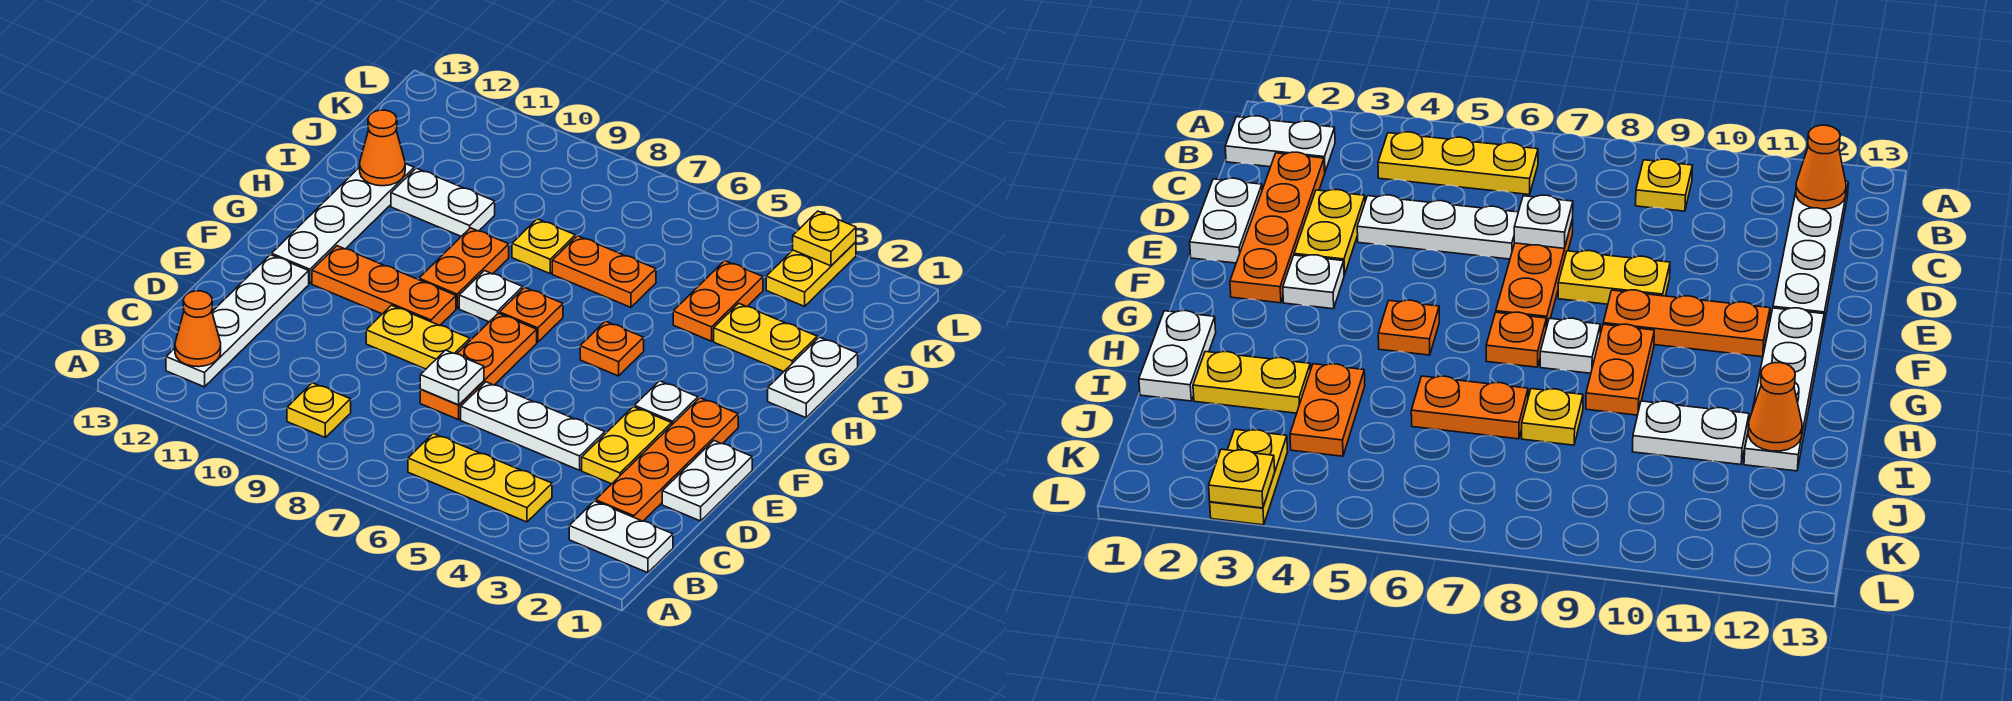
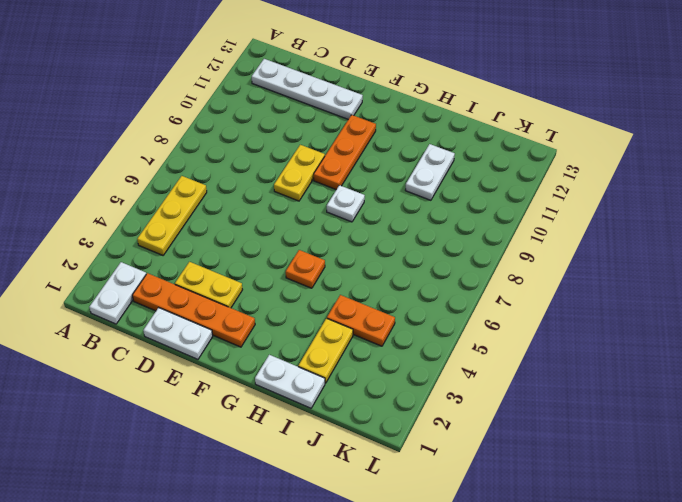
none -> yellow plate B9 level 1
none -> white plate D4:D6 level 1
none -> orange plate D7:F7 level 1

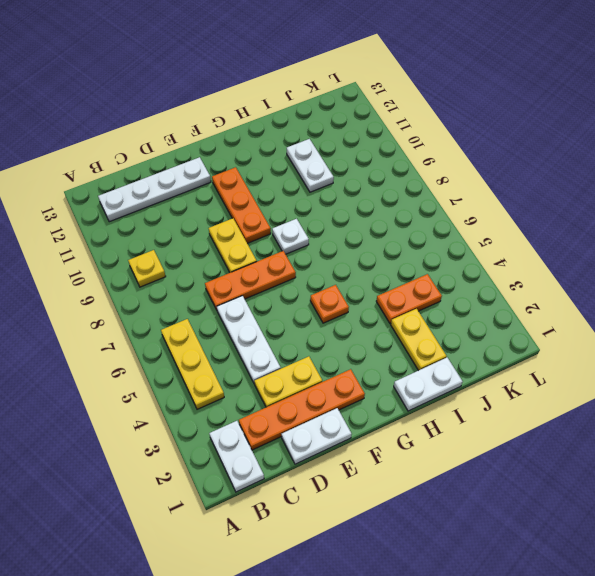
none -> white plate F3 level 1
none -> white plate F12:I12 level 1
none -> orange plate G7 level 1

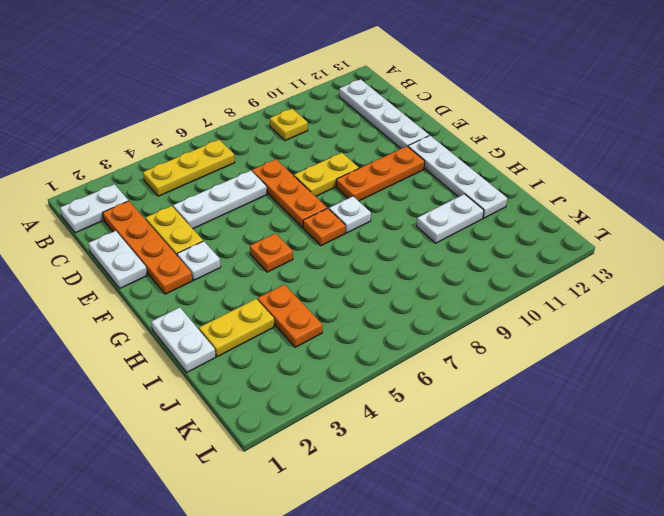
none -> orange plate G9:H9 level 1
none -> orange plate I6:I7 level 1
none -> yellow plate I8 level 1

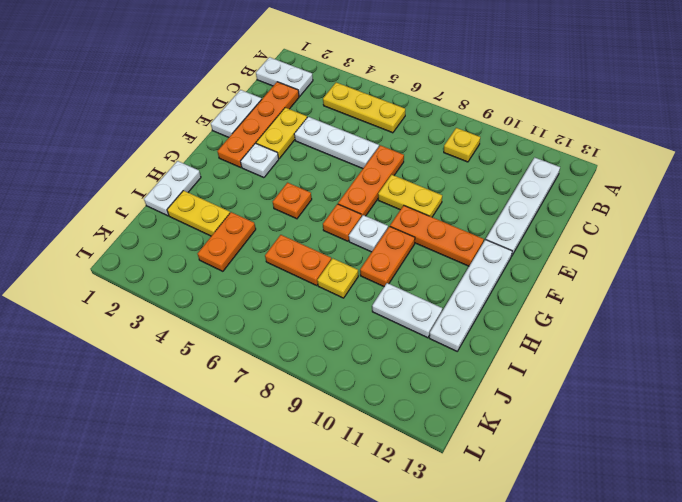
none -> yellow plate K3:L3 level 1
none -> orange cone B12 level 2
none -> white plate D7 level 2

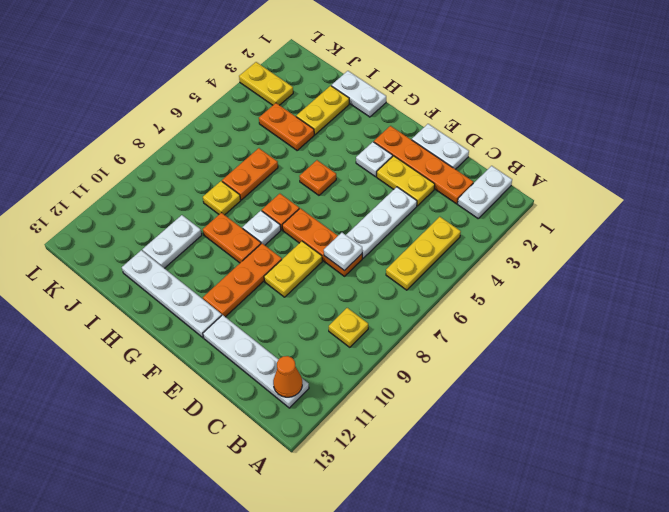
none -> orange cone I12 level 2
none -> yellow plate L3 level 2

